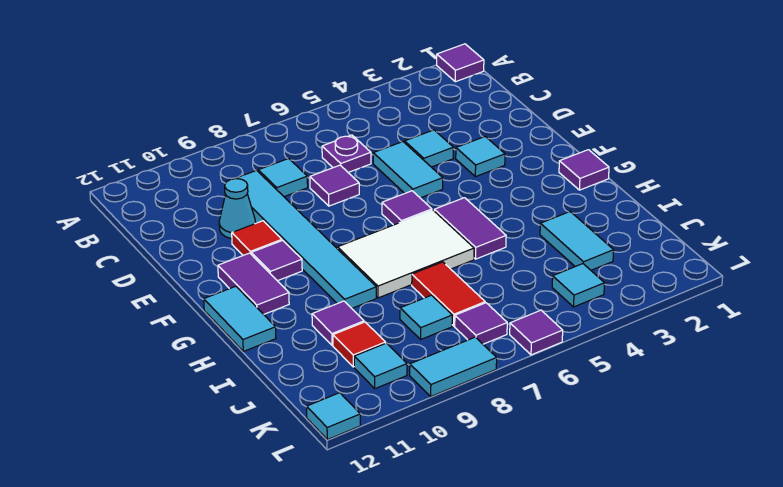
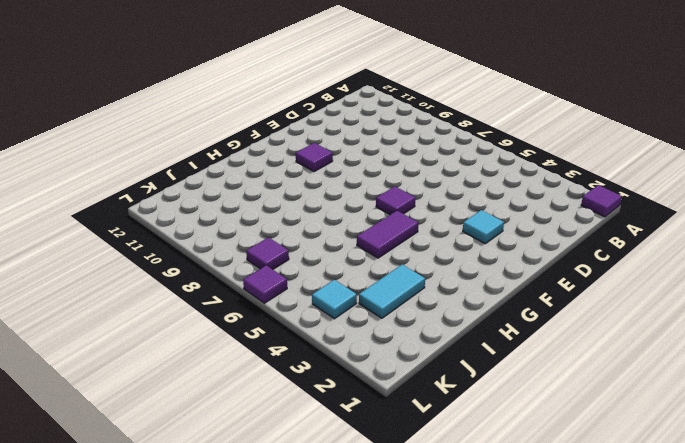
none -> purple plate C6 level 1
none -> cyan tile C8 level 1
none -> cyan tile C9:H9 level 1

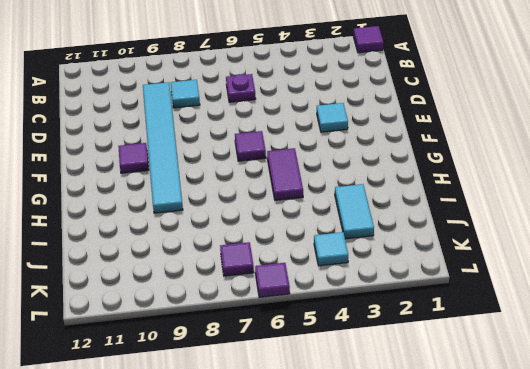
none -> cyan tile D4 level 1
none -> cyan tile D5:E5 level 1
none -> purple tile D7 level 1

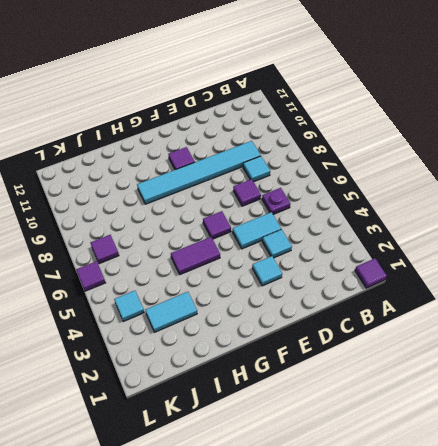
none -> cyan cone D10 level 1
none -> red tile E10 level 1
none -> purple tile F11:G11 level 1

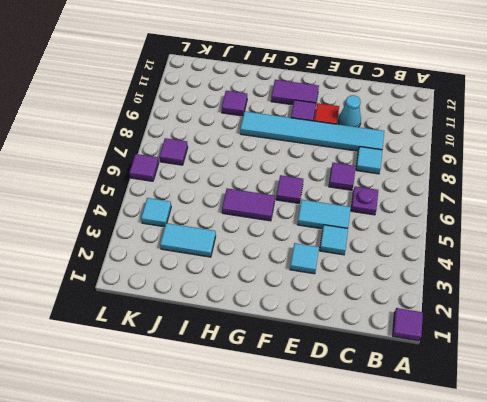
none -> purple tile G1 level 1
none -> white tile G6:H8 level 1
none -> cyan tile G12:H12 level 1

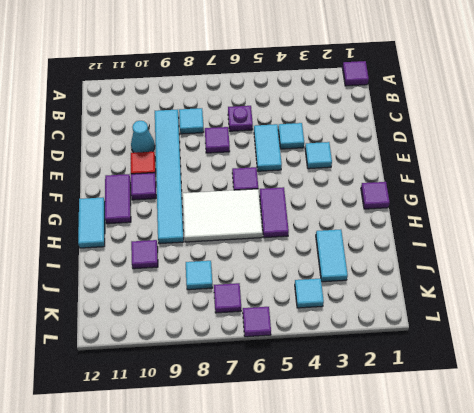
none -> red tile I7:J7 level 1
none -> red tile J10 level 1
none -> cyan tile K10 level 1

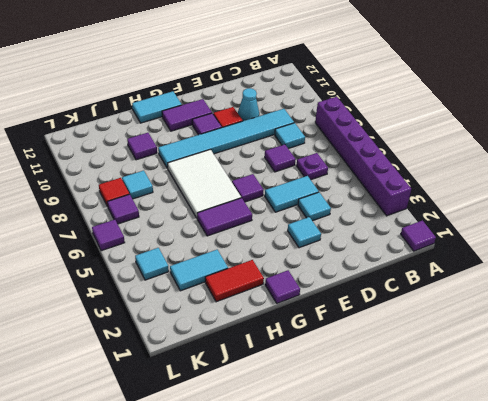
purple brick A3:A8 level 1 -> none
red tile H2:I2 level 1 -> red tile I7:J7 level 1
red tile K8 level 1 -> red tile J10 level 1
none -> cyan tile K10 level 1
none -> cyan tile L8:L9 level 1
none -> cyan tile L12 level 1

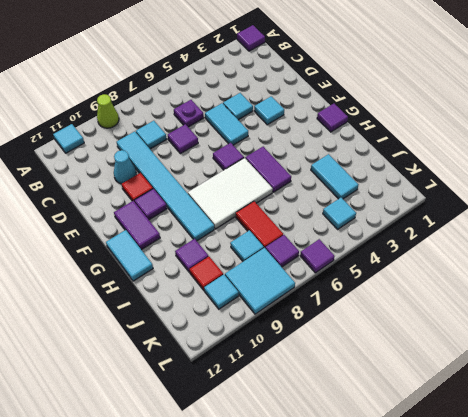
lime cone A9 level 1 -> none
cyan tile A11 level 1 -> cyan tile L12 level 1
cyan tile K8:L9 level 1 -> cyan tile L8:L9 level 1

